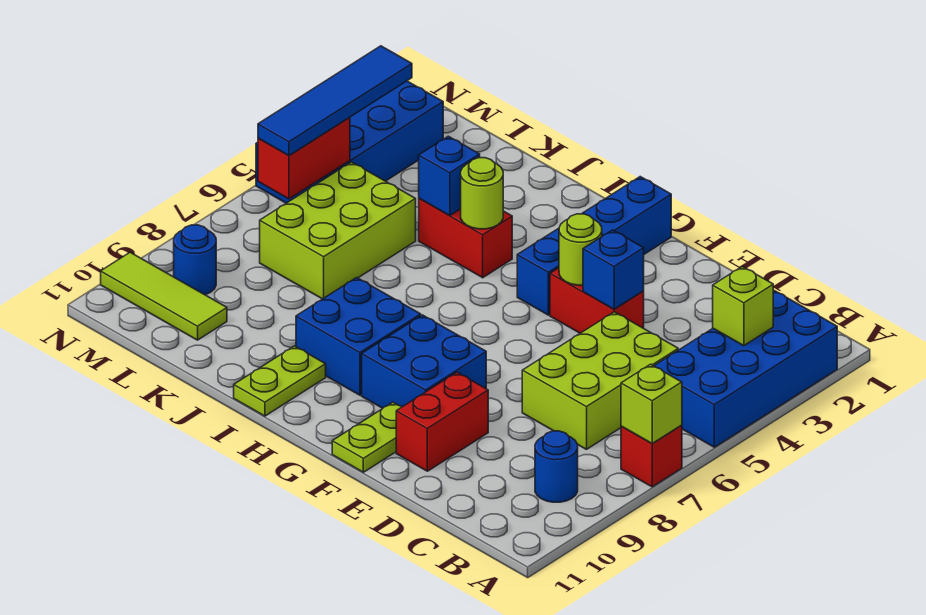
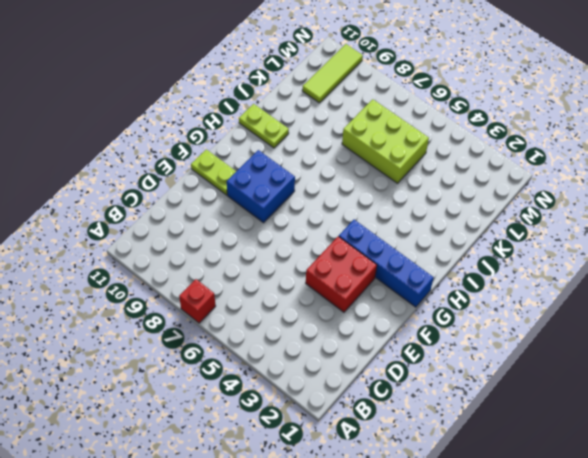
red brick E3:F4 level 1 -> red brick E4:F4 level 1
none -> blue brick A2:B5 level 1
none -> blue round brick B9 level 1
none -> lime brick C5:D7 level 1

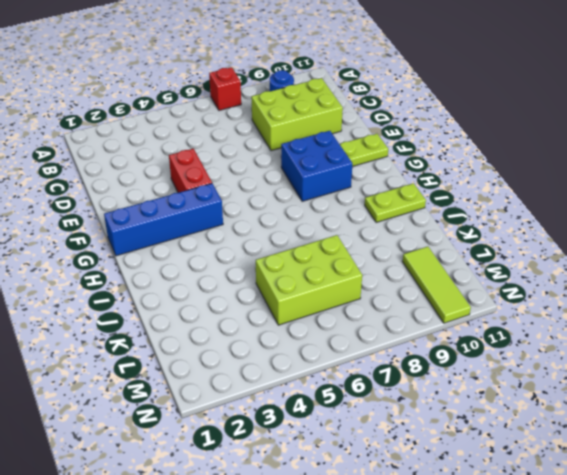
lime brick C8:D10 level 1 -> lime brick C5:D7 level 1
none -> blue brick A2:B5 level 1
none -> red brick E9:E10 level 1
none -> blue brick H8:I9 level 1

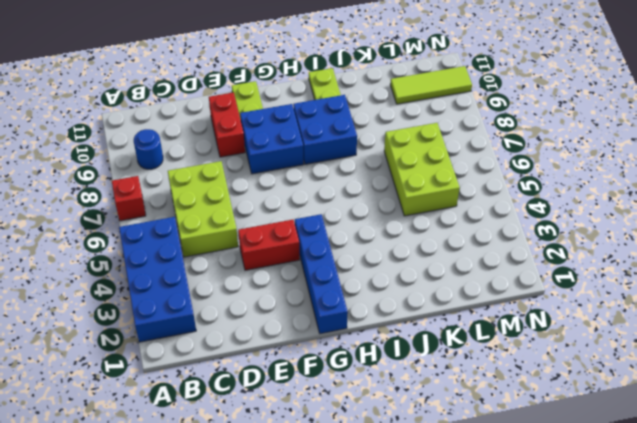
none -> red brick I4:J4 level 1
none -> blue brick M2:N5 level 1
none -> blue round brick M9 level 1

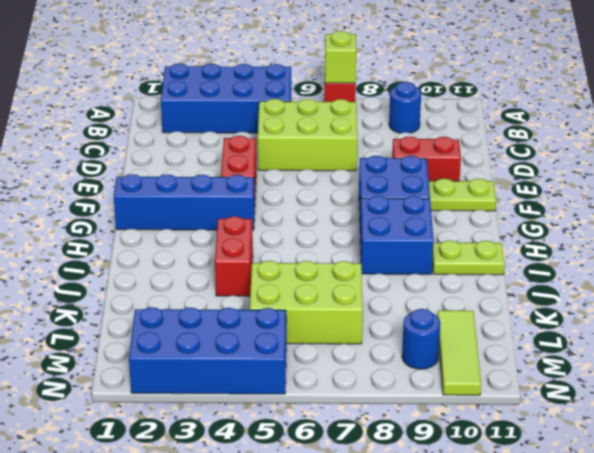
none -> lime brick B3 level 2
none -> blue brick E4 level 2
none -> lime round brick F4 level 2

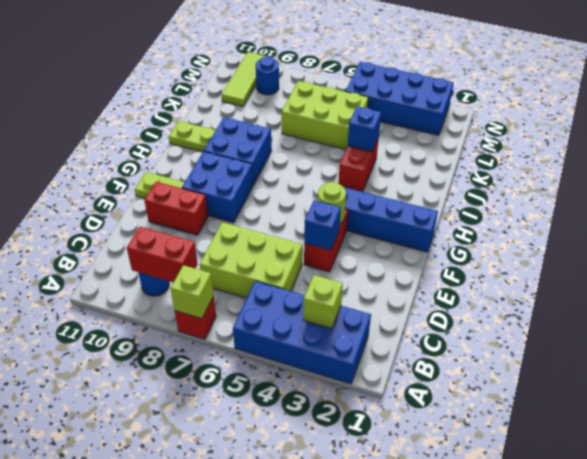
red brick B8:B9 level 2 -> red brick M5:M6 level 2
none -> lime round brick I4 level 2
none -> blue tile M3:M6 level 3

